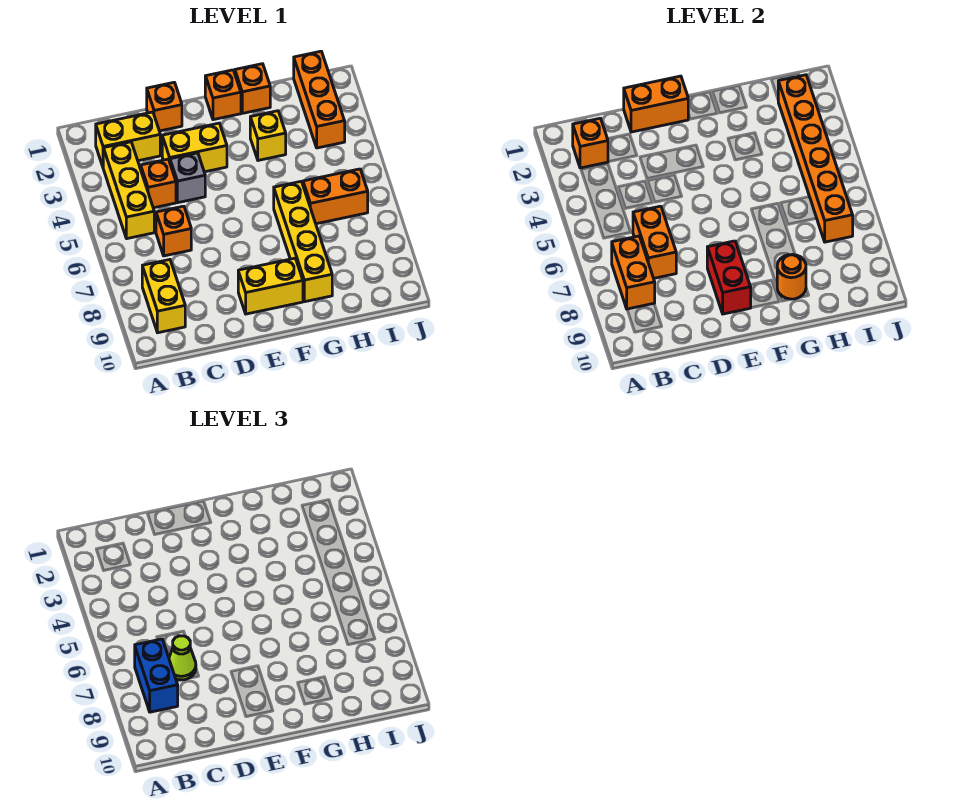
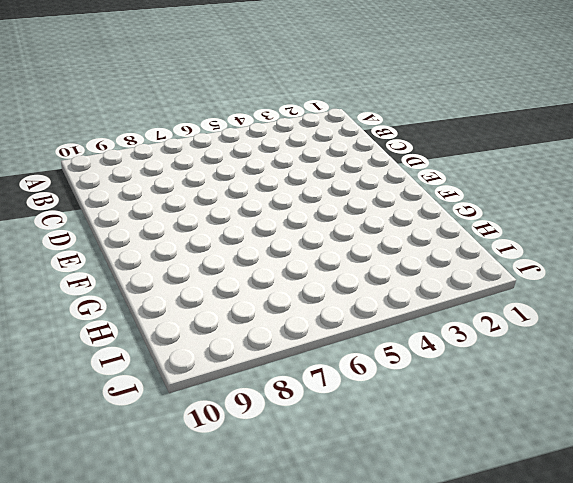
none -> yellow brick B2:C2 level 1
none -> yellow brick B3:B5 level 1
none -> yellow brick B8:B9 level 1

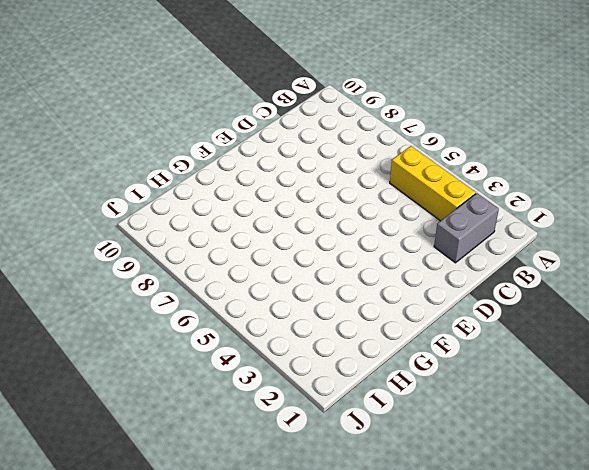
grey brick B2:C2 level 1 -> yellow brick B2:C2 level 1
none -> yellow brick B8:B9 level 1
none -> orange brick C4 level 1
none -> orange brick C6 level 1

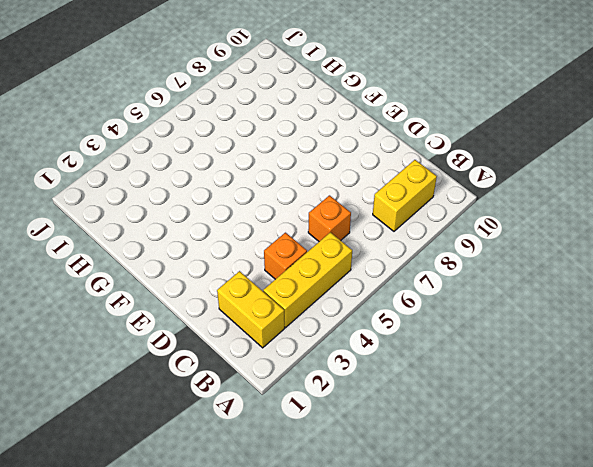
none -> orange brick D1 level 1
none -> yellow brick D3:E3 level 1
none -> grey brick D4 level 1

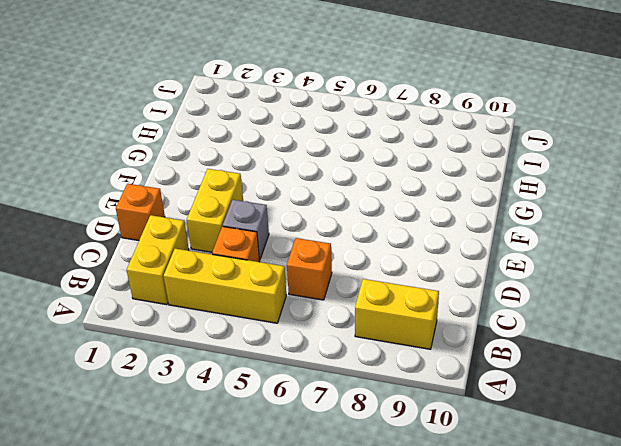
none -> yellow brick E9:F9 level 1
none -> orange brick F1 level 1
none -> orange brick G1 level 1

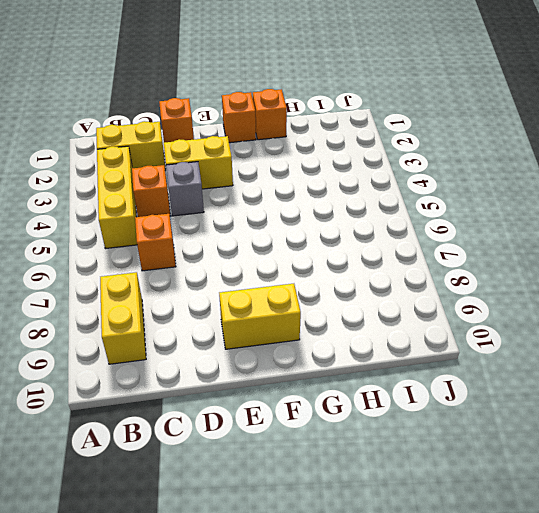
none -> yellow brick G3 level 1
none -> yellow brick G6:G9 level 1
none -> orange brick H6:I6 level 1

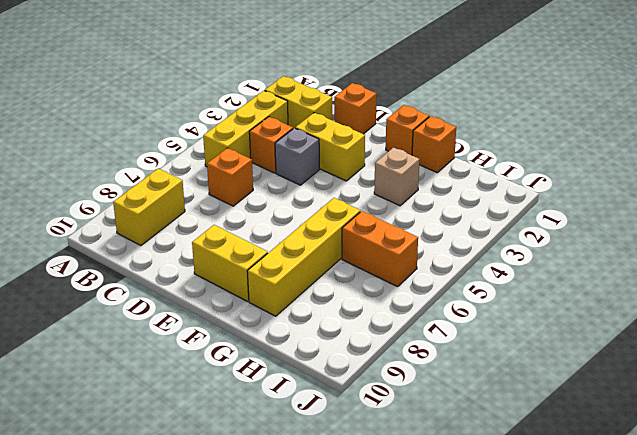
tan brick G3 level 1 -> yellow brick G3 level 1
none -> orange brick I1:I3 level 1
none -> orange brick B2 level 2
none -> orange brick B7:B8 level 2

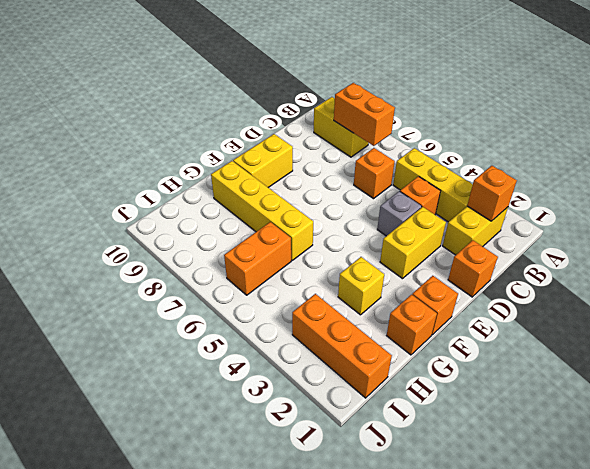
none -> orange brick C6:C7 level 2
none -> orange brick D1:E1 level 2
none -> red brick E8:E9 level 2

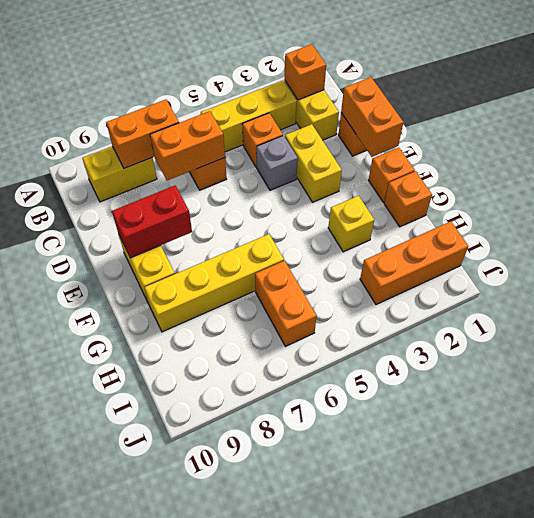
none -> orange round brick G9 level 2
none -> orange brick I2:I7 level 2
none -> blue brick B7:B8 level 3

